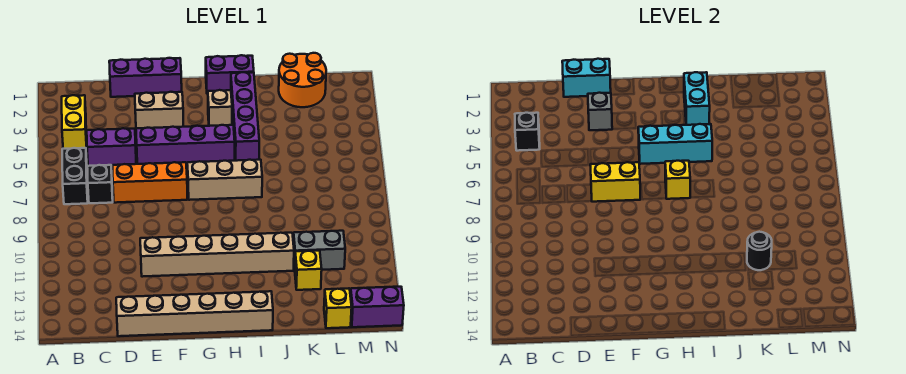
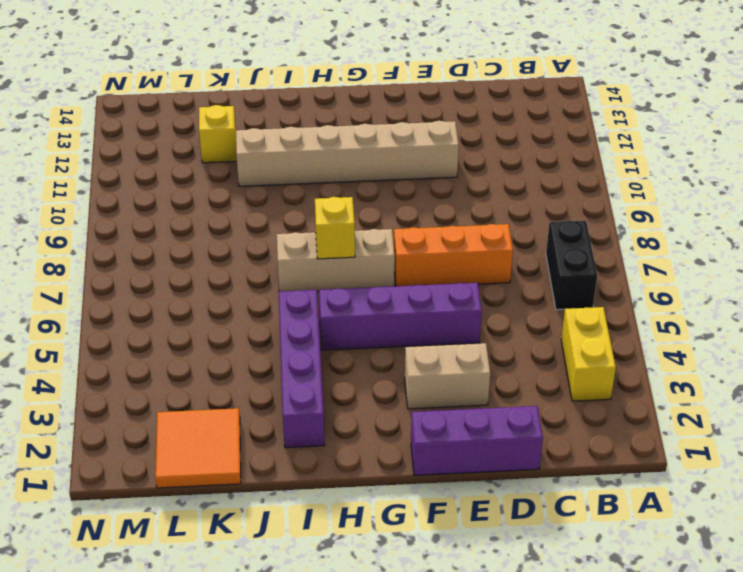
orange tile K1:L2 level 1 -> orange round brick K1:L2 level 1
none -> purple brick C5:D5 level 1
none -> black brick C7 level 1
none -> tan brick D14:I14 level 1

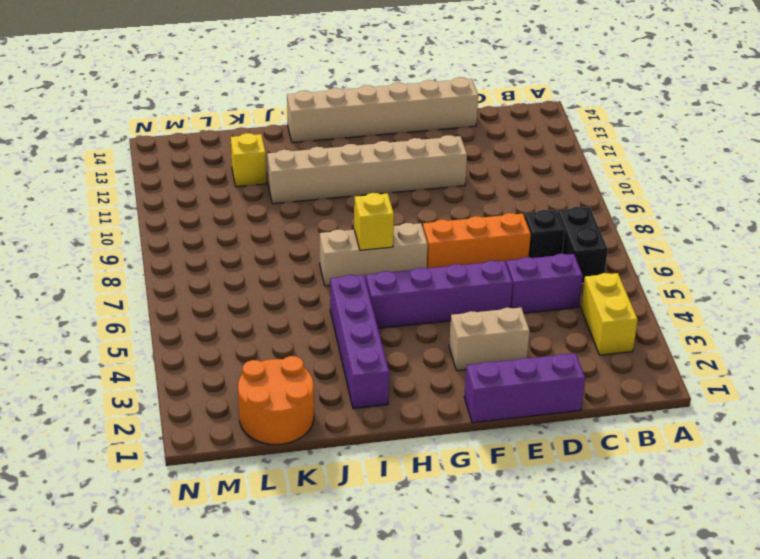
none -> purple brick H1:I1 level 1
none -> tan brick H3 level 1
none -> grey brick K11:L11 level 1

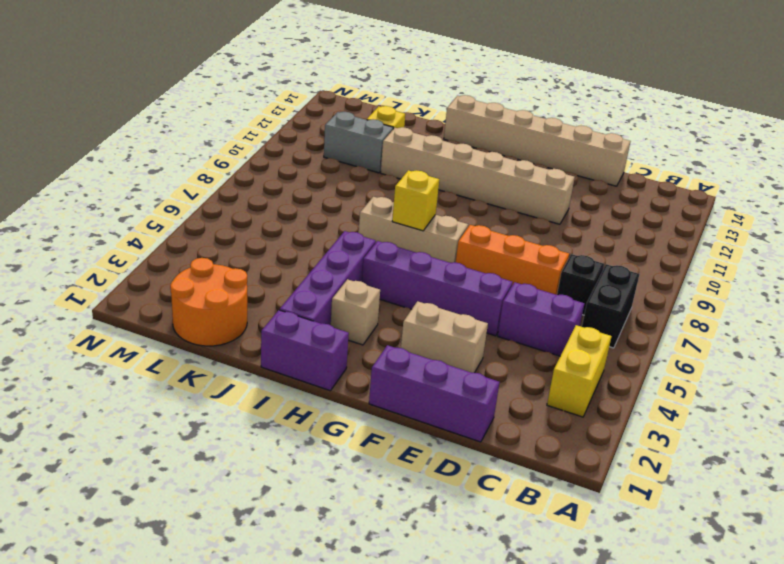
none -> yellow brick L14 level 1
none -> purple brick M14:N14 level 1
none -> black brick B4 level 2

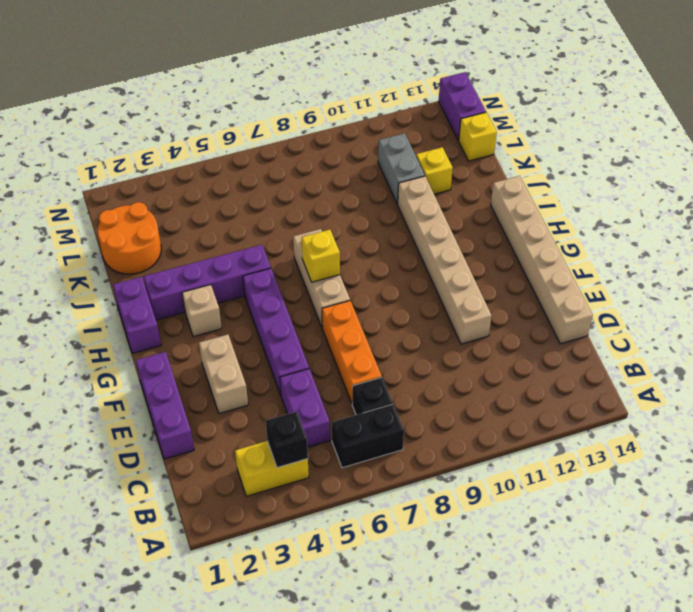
none -> cyan brick D1:E1 level 2
none -> grey brick E3 level 2
none -> yellow brick E7:F7 level 2

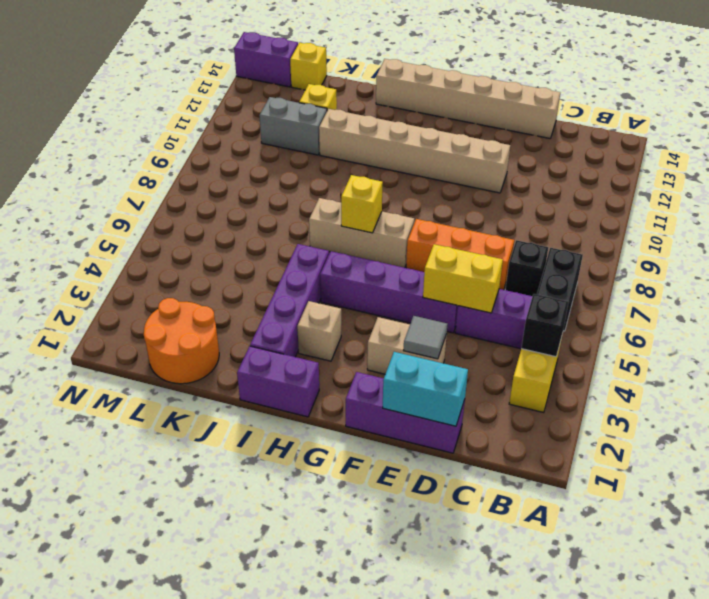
yellow brick D5:E5 level 2 -> yellow brick E7:F7 level 2
grey tile E3 level 2 -> grey brick E3 level 2
none -> cyan brick G5:I5 level 2
none -> cyan brick I2:I3 level 2
none -> black round brick K11 level 2

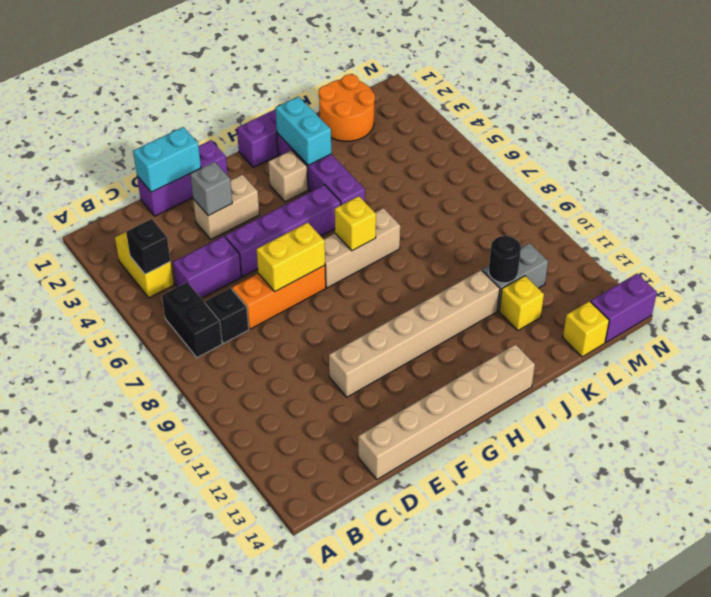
none -> cyan brick G5:I5 level 2

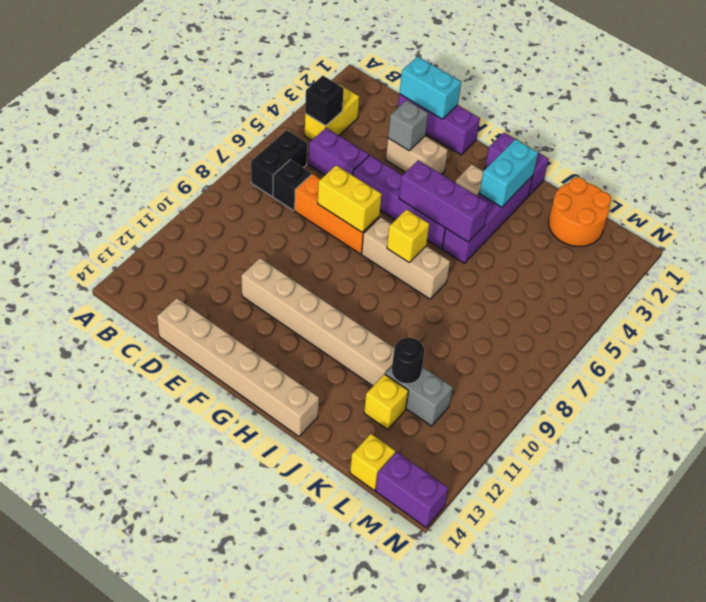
purple brick G5:I5 level 2 -> cyan brick G5:I5 level 2

